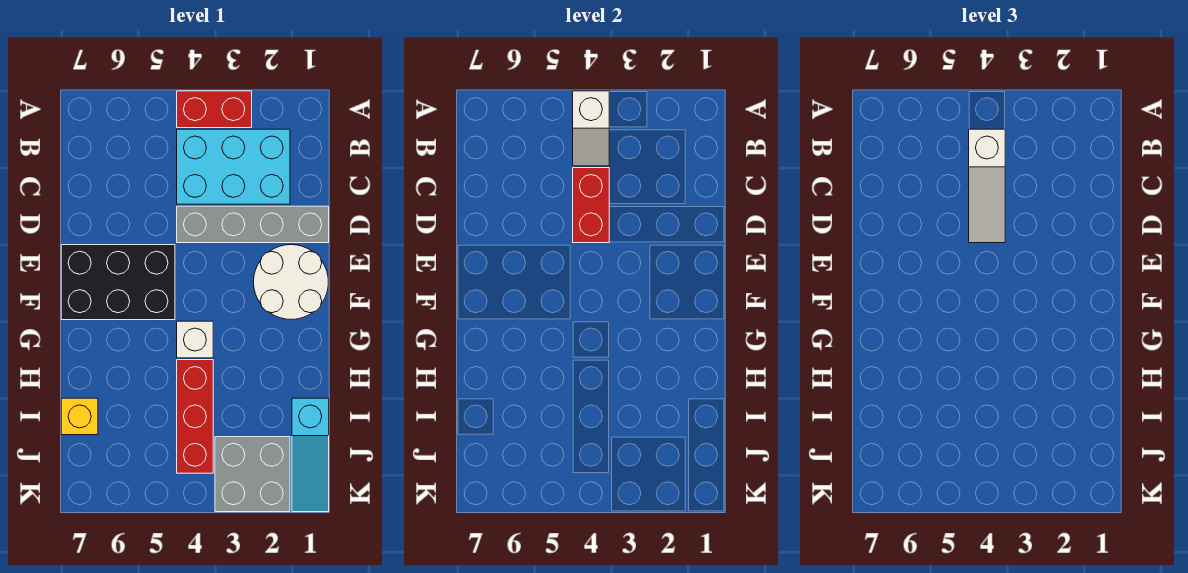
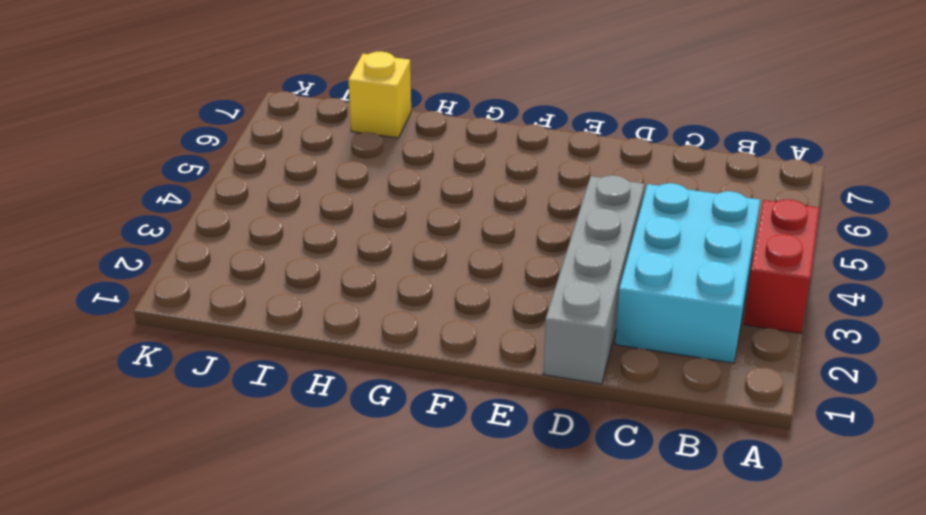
none -> white round brick E1:F2 level 1
none -> black brick E5:F7 level 1
none -> white brick G4 level 1

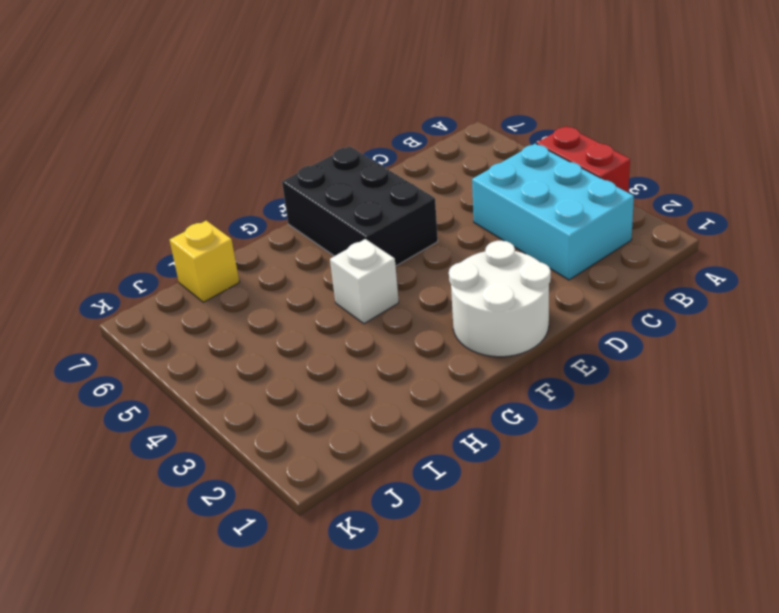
none -> grey brick D1:D4 level 1
none -> red brick H4:J4 level 1
none -> cyan slope I1:K1 level 1 top I

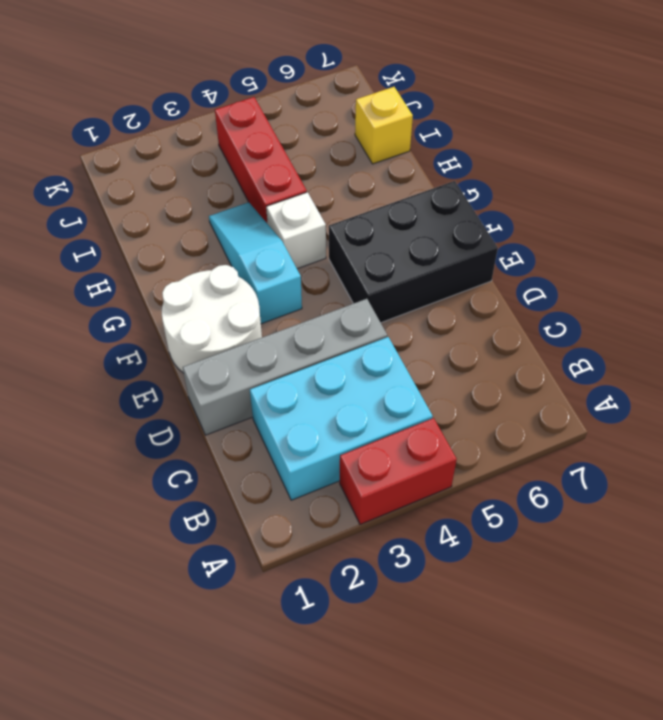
cyan slope F3:H3 level 1 top F -> cyan slope I1:K1 level 1 top I
none -> grey brick J2:K3 level 1
none -> white slope A4:B4 level 2 top A
none -> red brick C4:D4 level 2

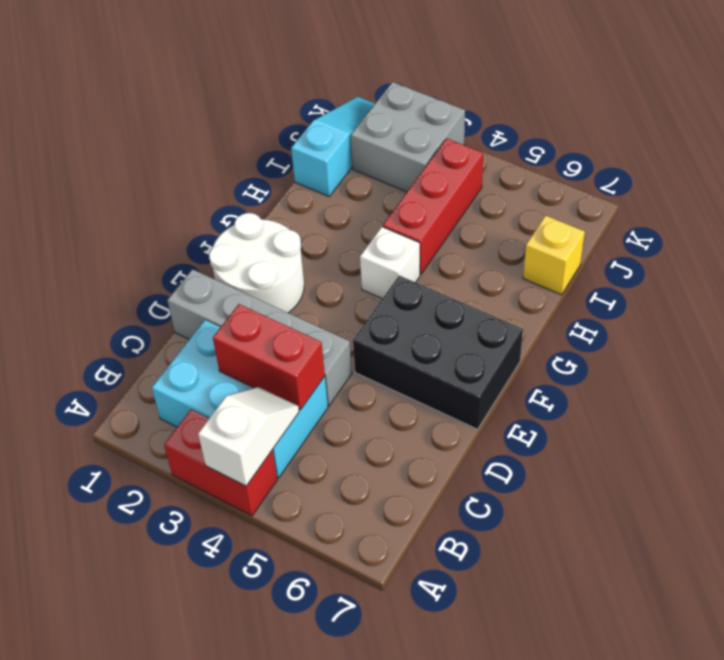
red brick C3:C4 level 2 -> red brick C4:D4 level 2
none -> white slope B4:D4 level 3 top B

